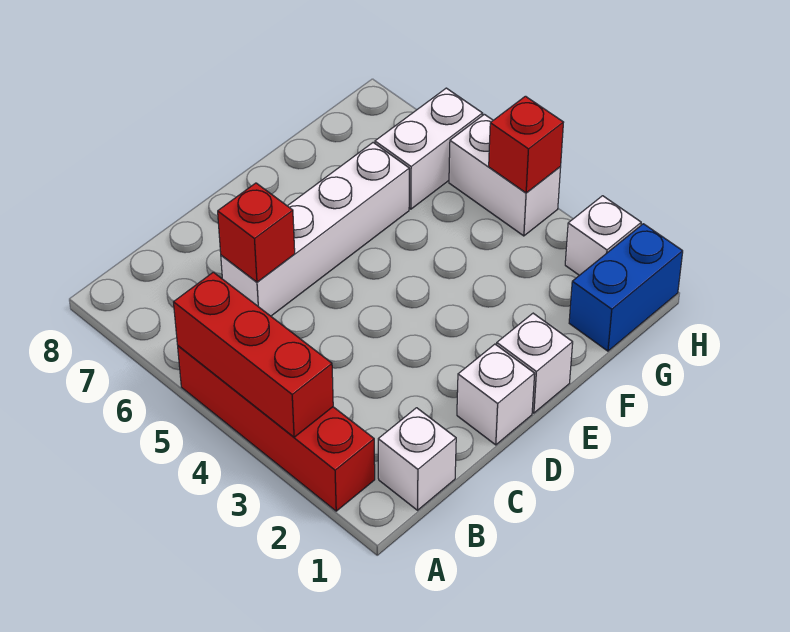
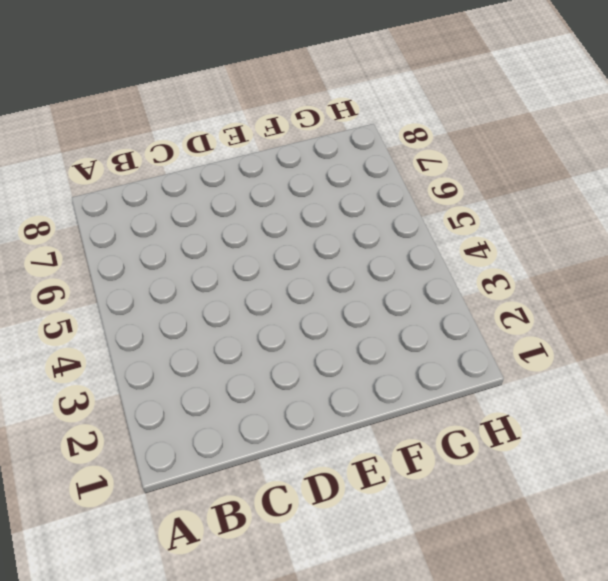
none -> red brick A2:A5 level 1
none -> white brick B1 level 1
none -> white brick C6:F6 level 1

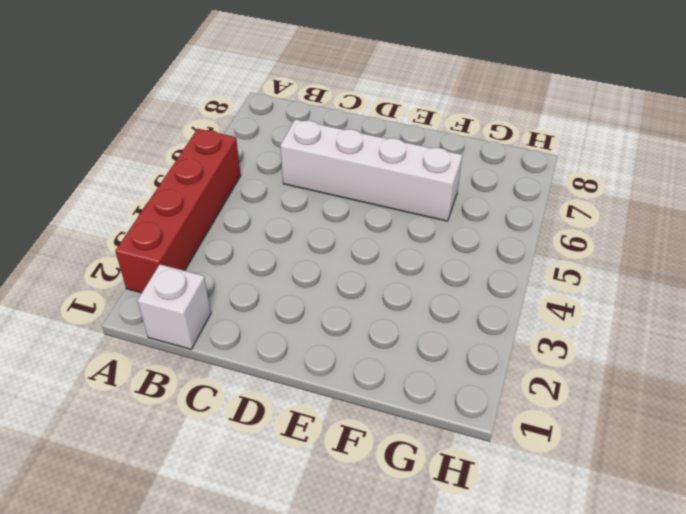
none -> white brick D1 level 1
none -> white brick E1 level 1
none -> blue brick G1:H1 level 1

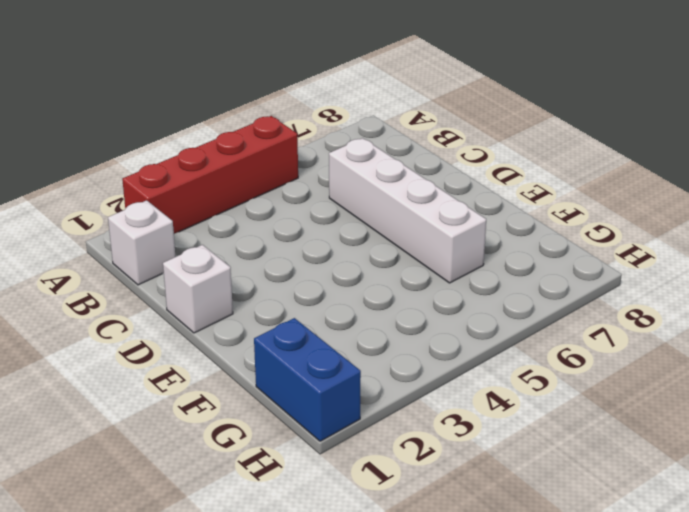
none -> white brick E1 level 1
none -> white brick G6:H6 level 1
none -> white brick H2 level 1

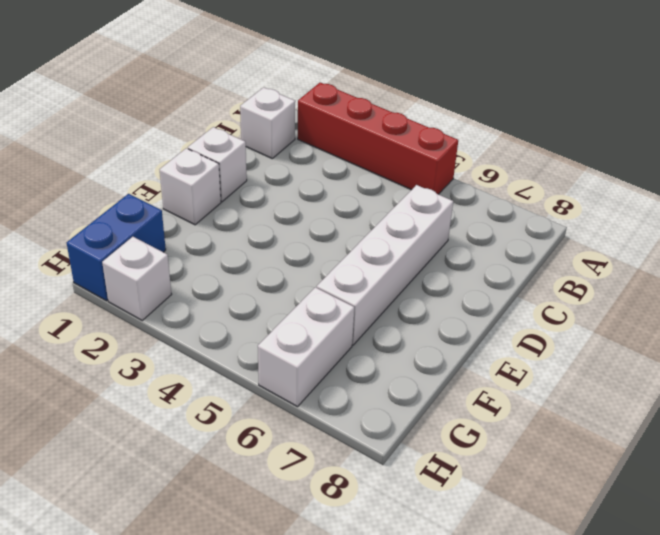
none -> white brick H4:H5 level 1
none -> red brick A3:A5 level 2
none -> red brick C6 level 2

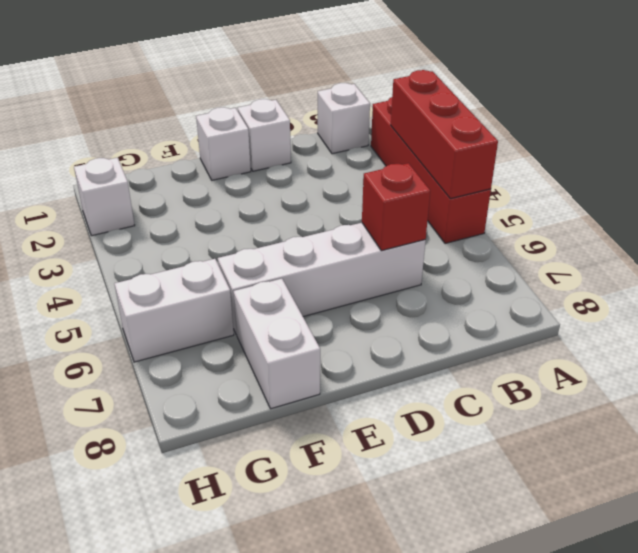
white brick F7:F8 level 1 -> white brick H4:H5 level 1
none -> blue brick G1:H1 level 1
none -> red brick H4 level 2

